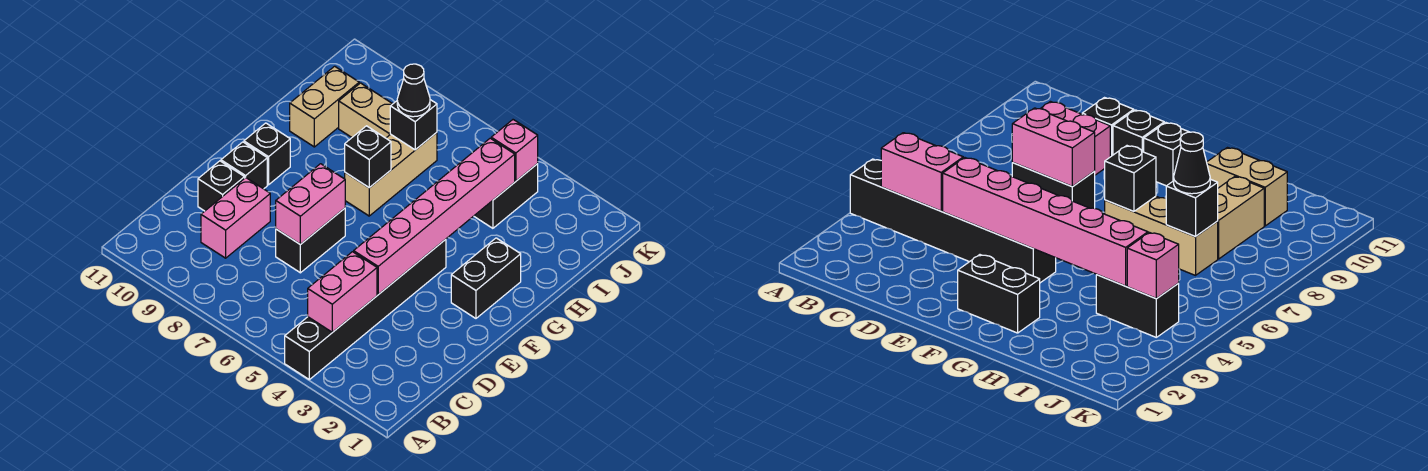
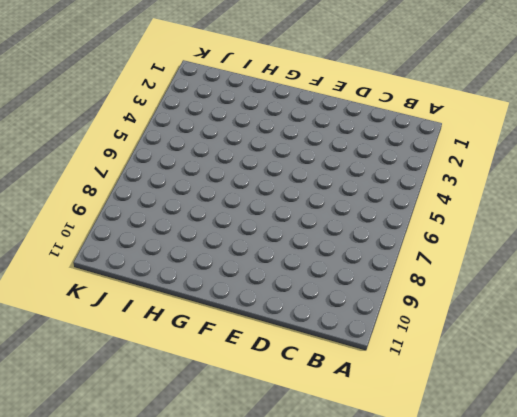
none -> black brick A4:F4 level 1
none -> pink brick C9:D9 level 1
none -> black brick D7:E7 level 1

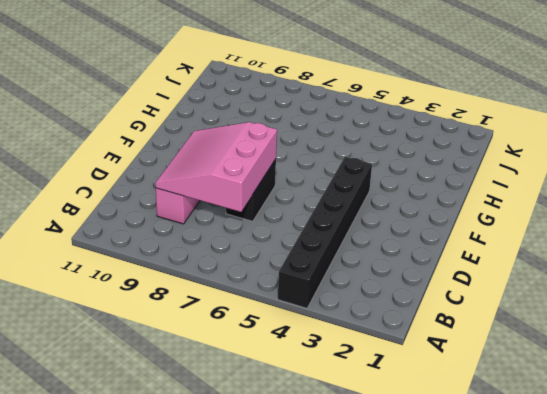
pink slope C7:E9 level 2 top 7 -> pink brick D7:E7 level 2
none -> black brick D10 level 1
none -> black brick E10 level 1
none -> black brick F2:G2 level 1

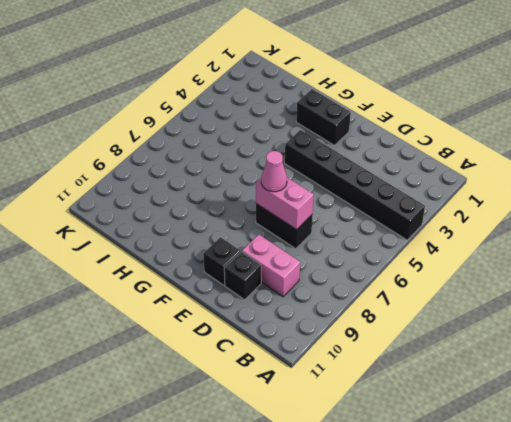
pink cone E7 level 3 -> none
none -> black brick F10 level 1
none -> tan brick G7:I7 level 1
none -> tan brick H10:I10 level 1

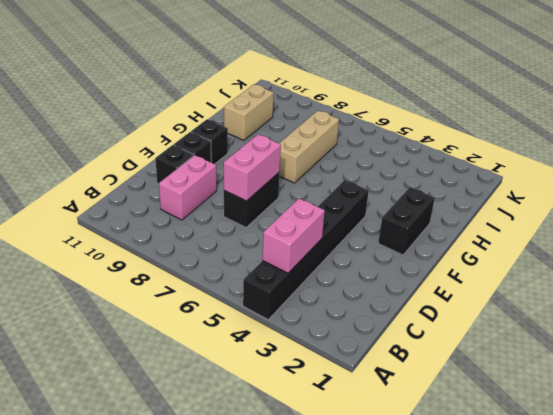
none -> black brick I4:J4 level 1
none -> tan brick I8:I9 level 1
none -> pink brick D4:I4 level 2

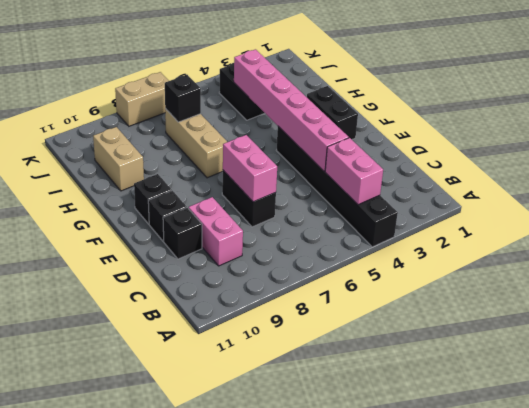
tan brick K7:K8 level 1 -> tan brick I8:I9 level 1
none -> black brick G7 level 2
none -> pink brick J4 level 2
none -> black cone I7 level 3

